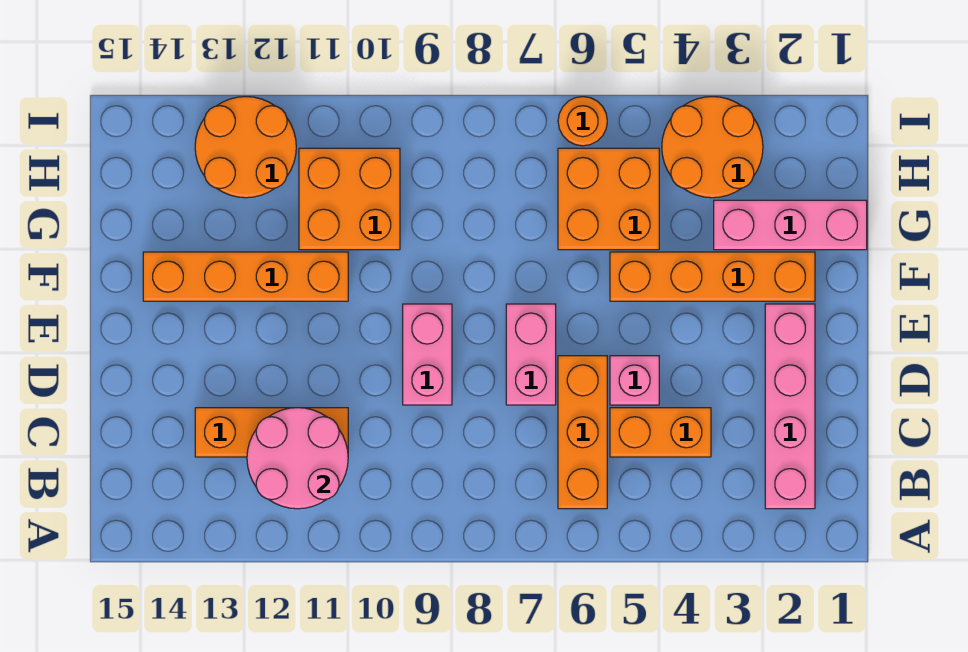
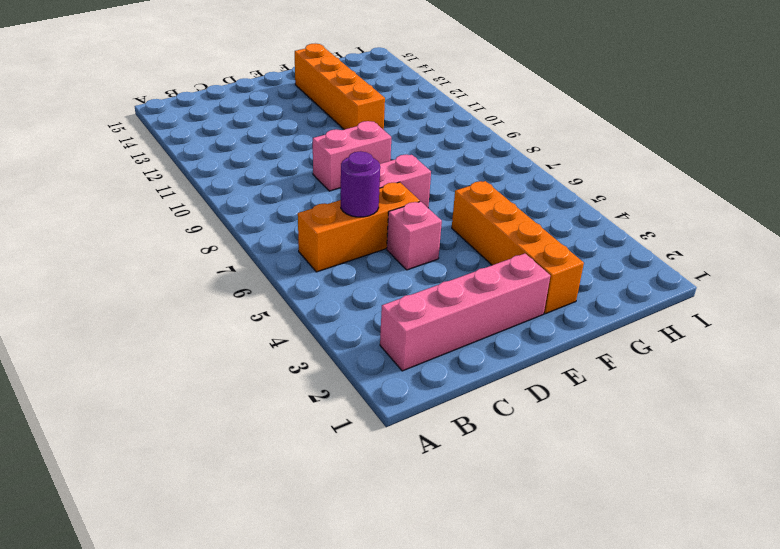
purple round brick C6 level 2 -> none
none -> orange brick C4:C5 level 1
none -> orange brick C11:C13 level 1
none -> pink brick G1:G3 level 1

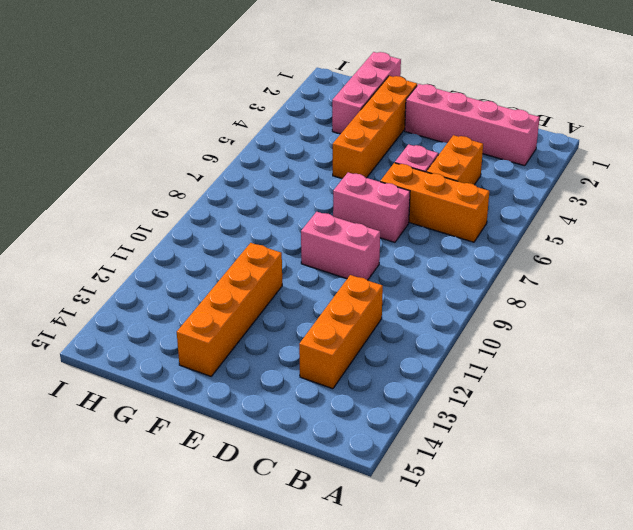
none -> orange brick G5:H6 level 1
none -> orange brick G10:H11 level 1
none -> orange round brick H3:I4 level 1

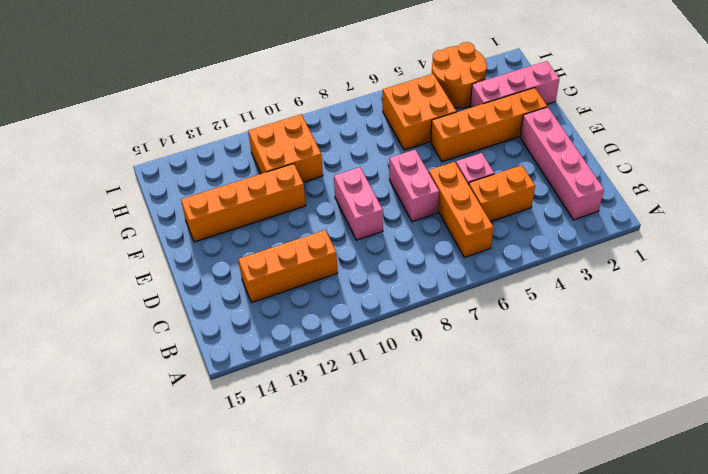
none -> orange round brick H12:I13 level 1
none -> orange round brick I6 level 1
none -> pink round brick B11:C12 level 2

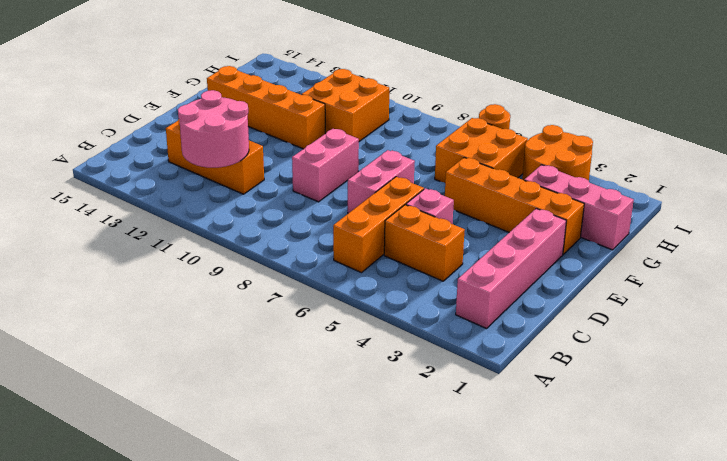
none -> orange round brick H12:I13 level 1

